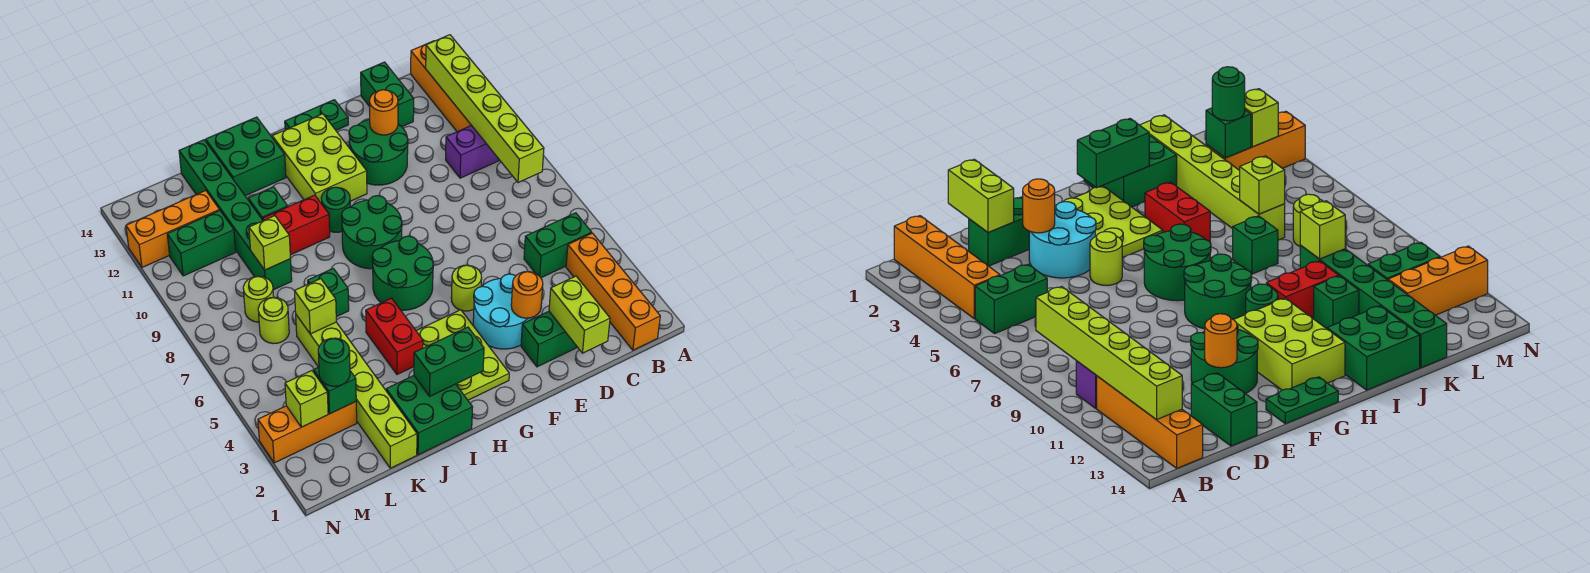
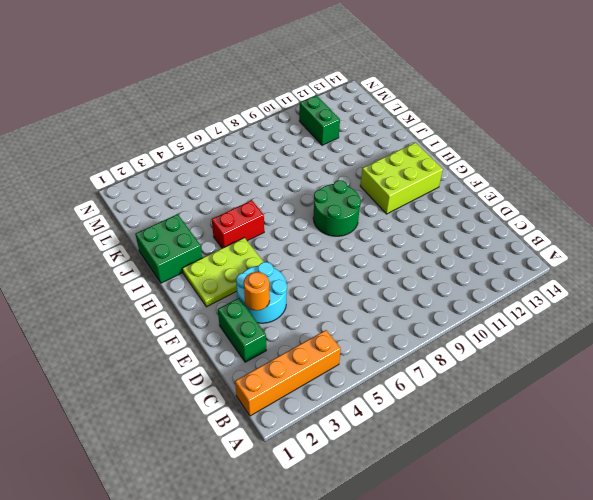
none -> green brick B5:C5 level 1
none -> purple brick B10:C10 level 1
none -> orange brick B11:B14 level 1
none -> green brick D13:D14 level 1

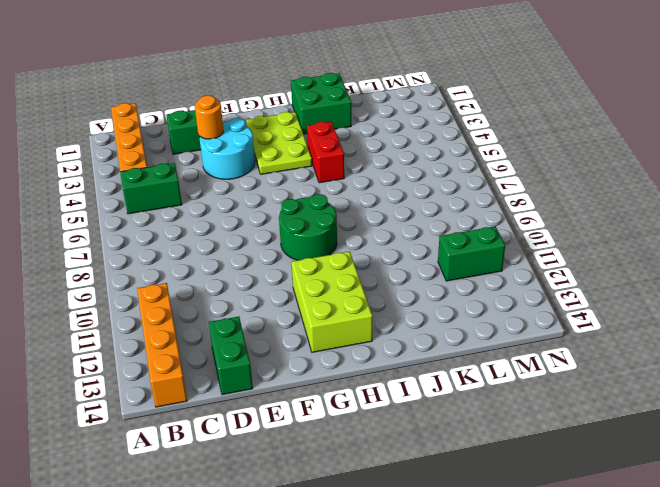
none -> purple brick B10:C10 level 1
none -> green round brick E11:F12 level 1
none -> lime round brick F5 level 1
none -> green plate F14:G14 level 1

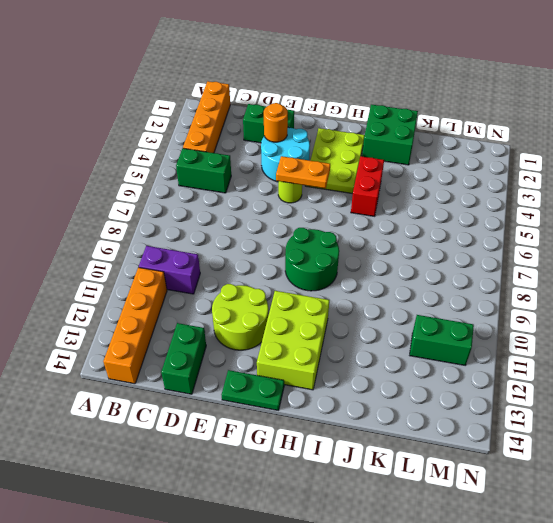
lime round brick E11:F12 level 1 -> green round brick E11:F12 level 1
orange plate F5:G5 level 2 -> none
none -> green round brick G6:H7 level 1
none -> green round brick H10 level 1
none -> red brick I10:J10 level 1
none -> green brick I13:J14 level 1

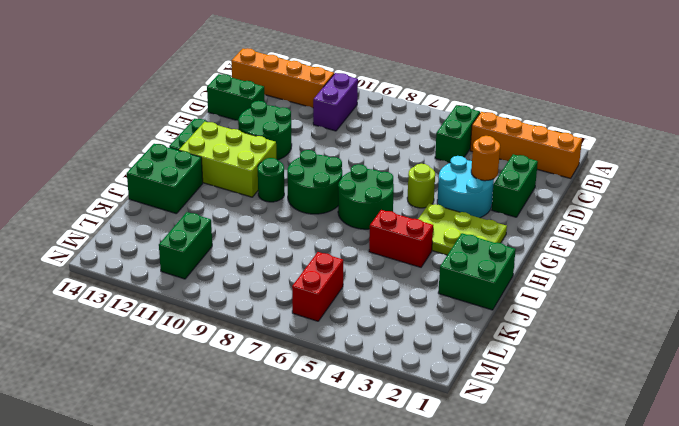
red brick L6:M6 level 1 -> red brick I10:J10 level 1
none -> green brick J7 level 1
none -> green brick J11 level 1
none -> lime brick K1:K6 level 1
none -> green brick K9:K14 level 1

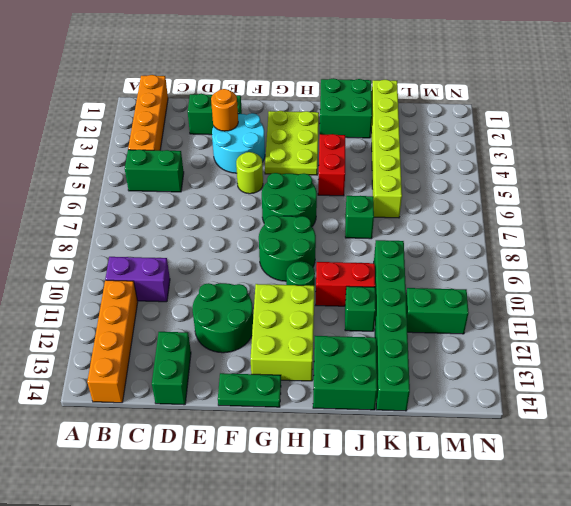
none -> orange brick L3:N3 level 1
none -> lime round brick L7 level 1
none -> lime round brick L8 level 1
none -> orange brick L12:N12 level 1

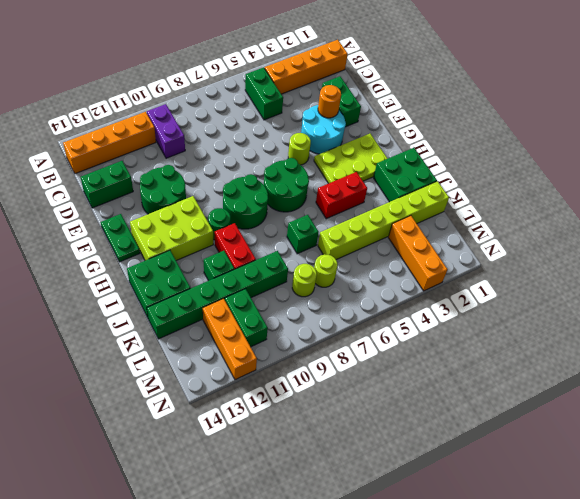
none -> lime brick B8:B13 level 2
none -> lime brick D1:D2 level 2
none -> orange round brick E12 level 2
none -> green brick H2:I2 level 2

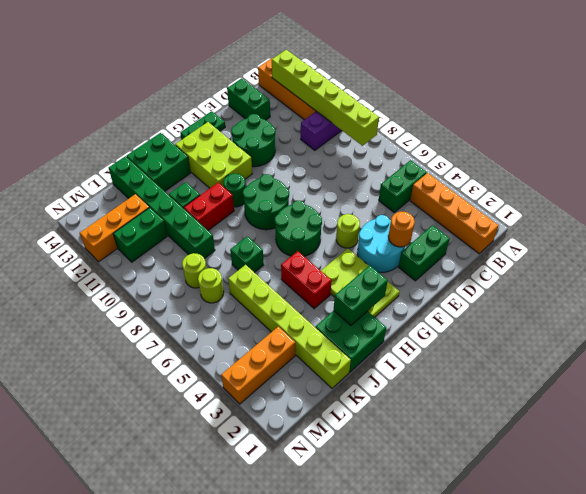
none -> lime brick D1:D2 level 2
none -> orange round brick E12 level 2
none -> lime brick K6 level 2
none -> lime brick K9 level 2

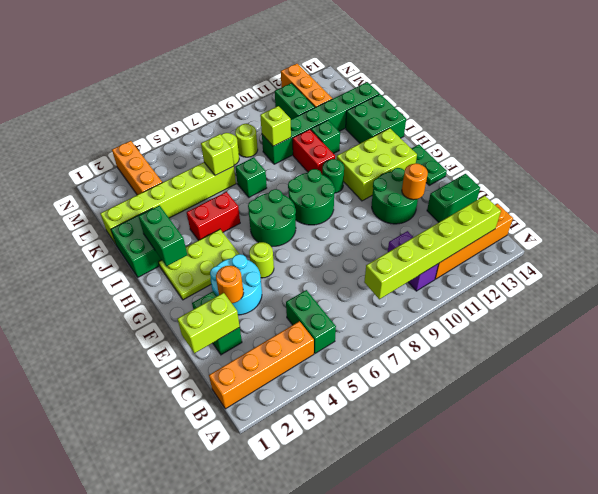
none -> green brick L3 level 2
none -> lime brick M3 level 2
none -> green round brick L3 level 3

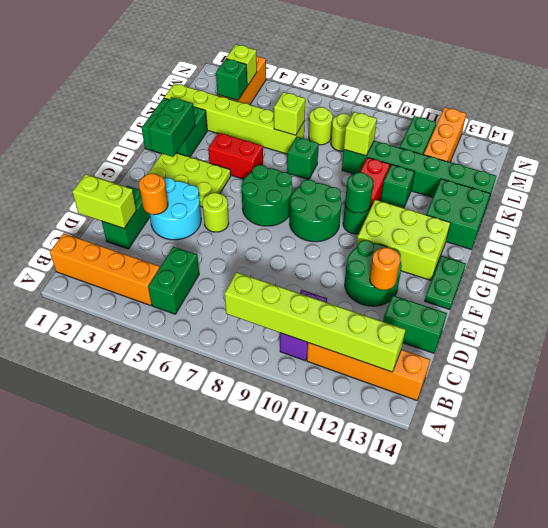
green round brick H10 level 2 -> green round brick L3 level 3

